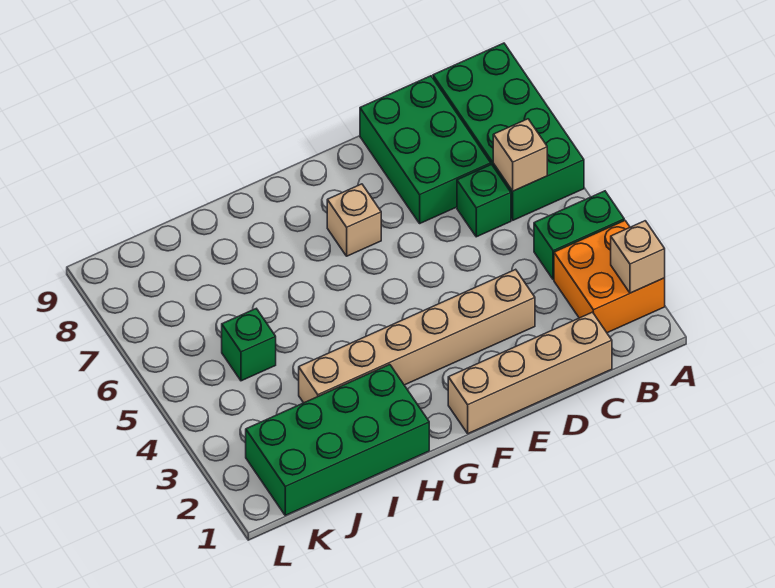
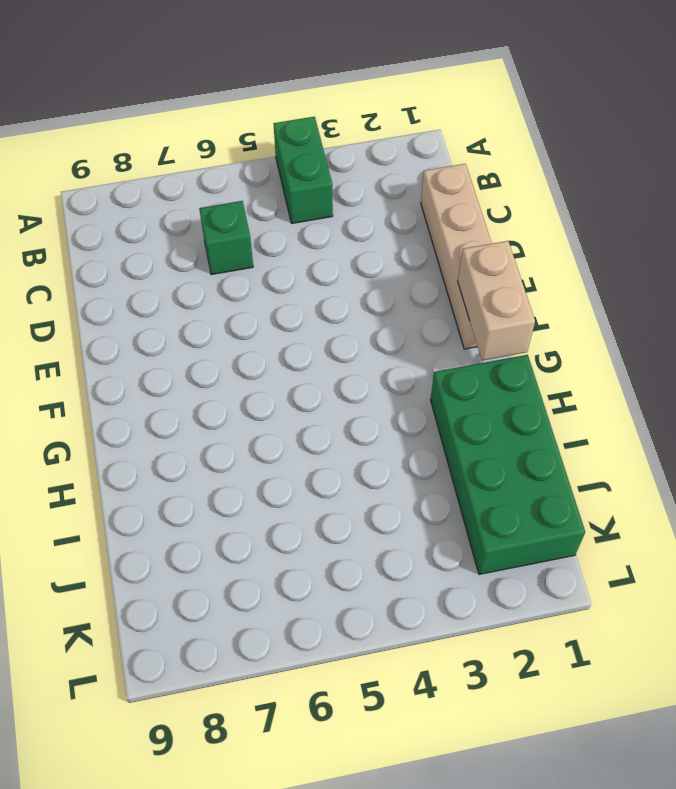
tan brick F1:G1 level 2 -> none
none -> orange brick A2:B3 level 1
none -> green brick A6:B9 level 1
none -> green brick C7:D9 level 1

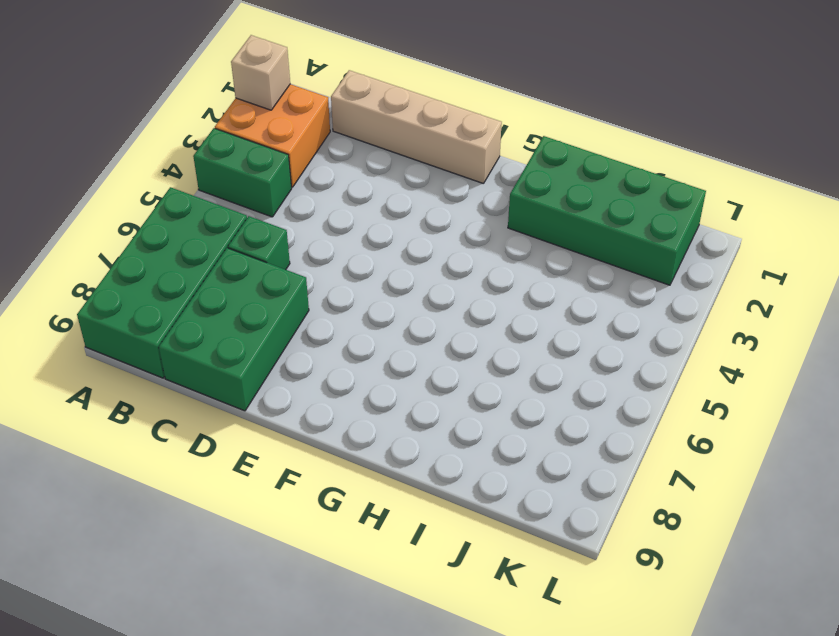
none -> tan brick D3:I3 level 1
none -> tan brick F7 level 1
none -> green brick J5 level 1

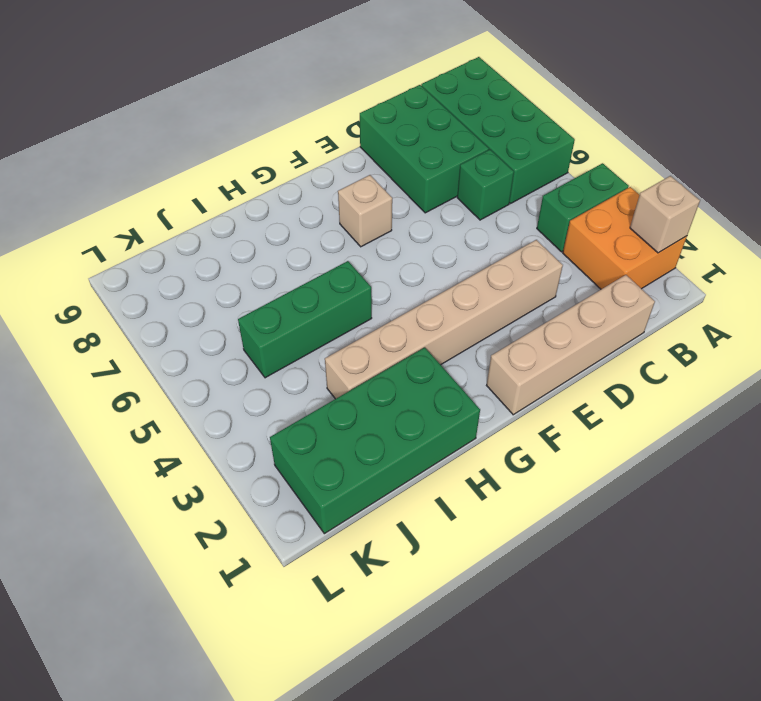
green brick H5:J5 level 1 -> green brick J5 level 1
none -> tan brick B6 level 2

